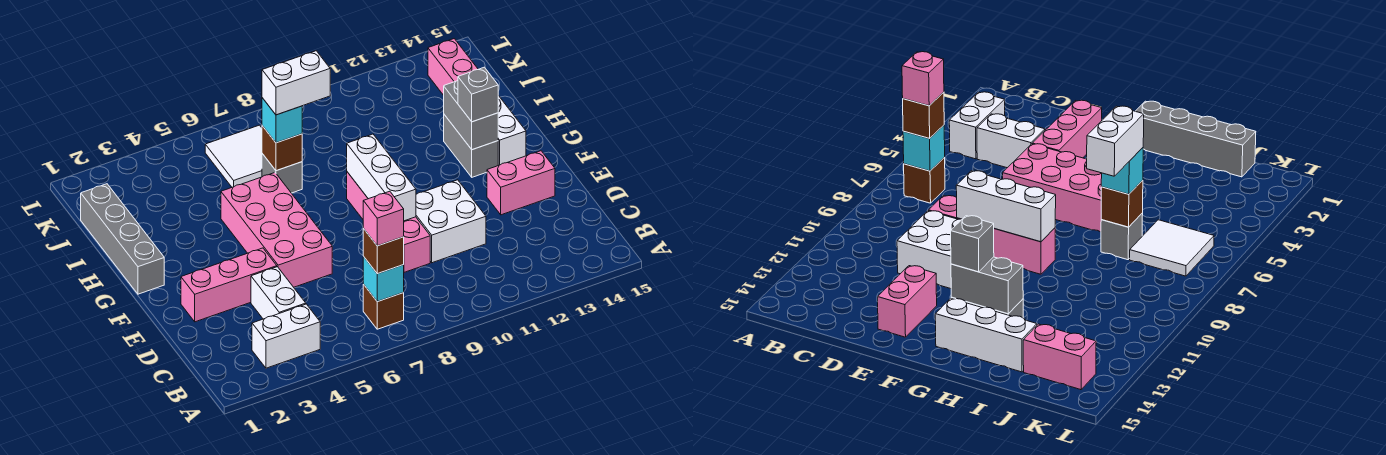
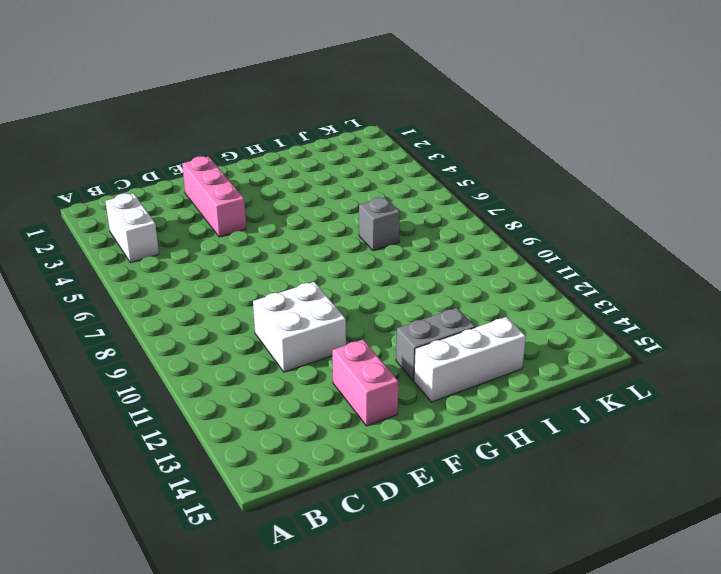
none -> brown brick B7 level 1
none -> white brick C4:D4 level 1
none -> pink brick D9:G9 level 1

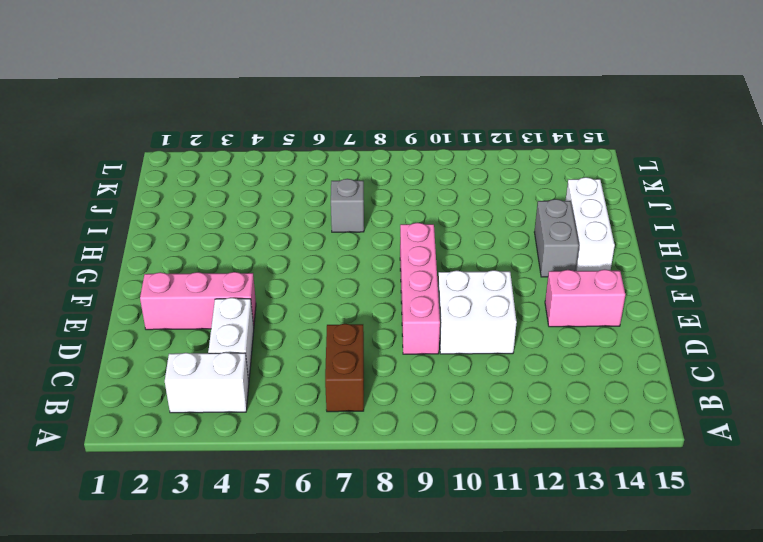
brown brick B7:C7 level 1 -> brown brick B7 level 1
none -> pink brick E5:H6 level 1
none -> grey brick G1:J1 level 1
none -> white tile J6:K7 level 1

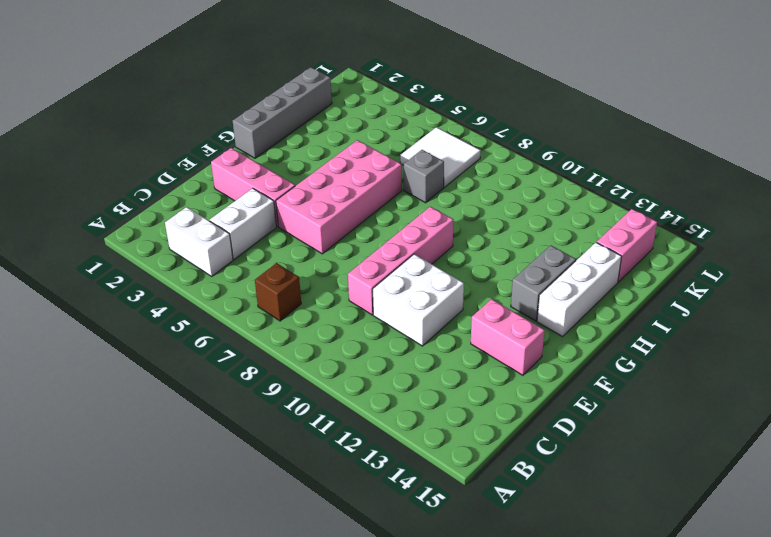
none -> cyan brick B7 level 2
none -> white brick E9:G9 level 2
none -> grey brick G13:H13 level 2

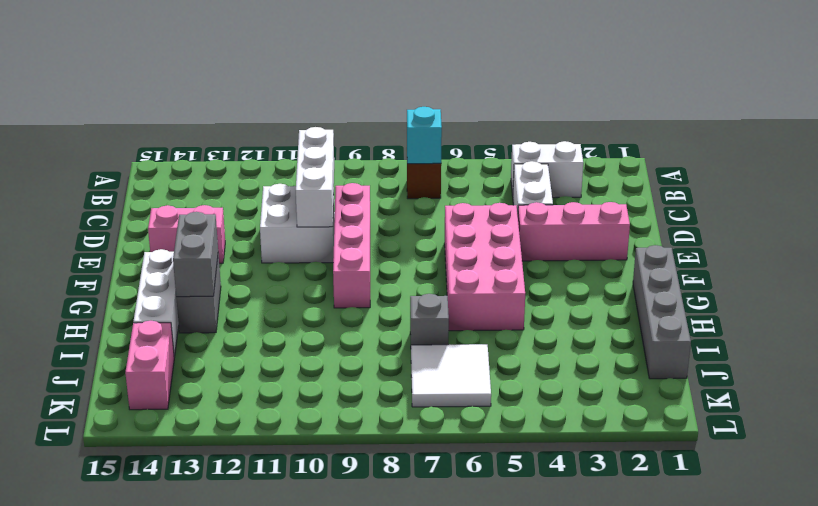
white brick C10:E10 level 2 -> white brick E9:G9 level 2
none -> brown brick I7 level 2
none -> brown brick B7 level 3
none -> grey brick G13 level 3

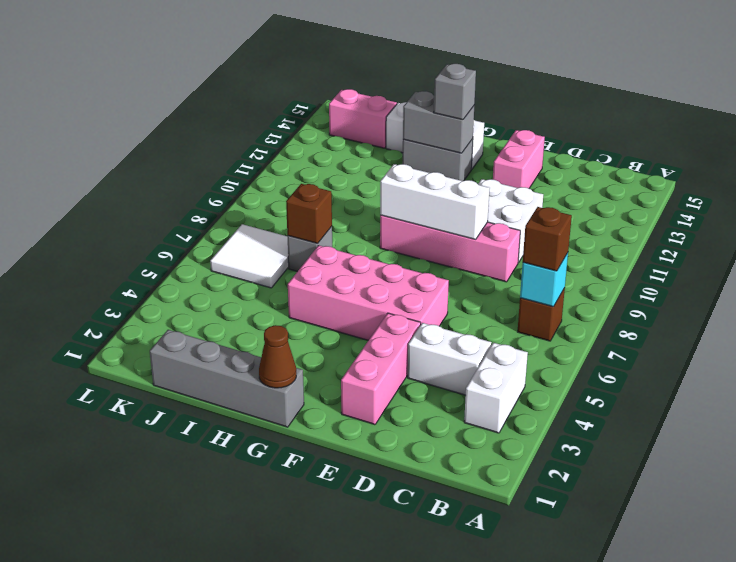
brown cone G1 level 2 -> none
none -> cyan brick I7 level 3
none -> pink brick B7 level 4
none -> white brick I7:I8 level 4

